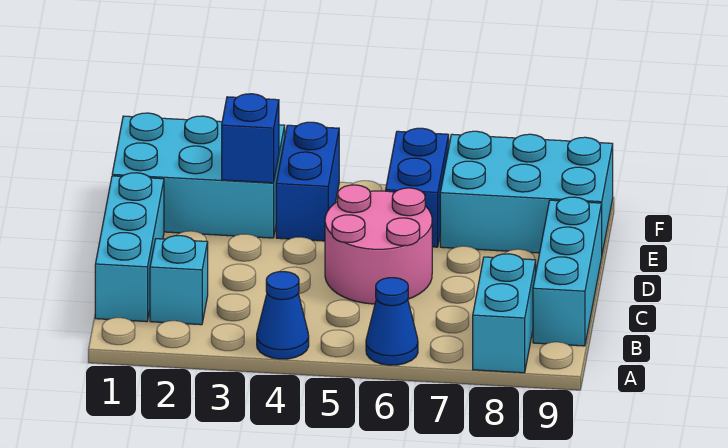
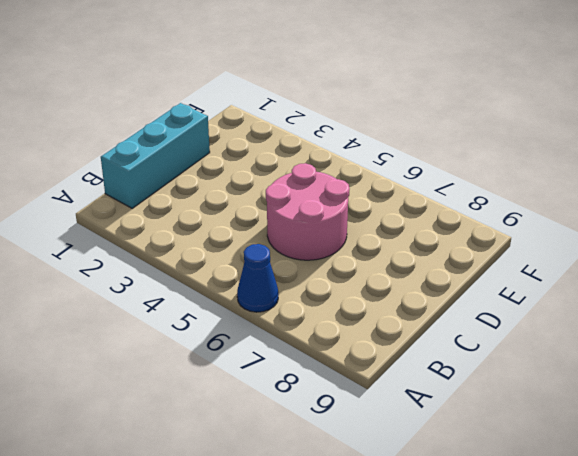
none -> blue cone A4 level 1
none -> cyan brick A8:B8 level 1
none -> cyan brick B2 level 1

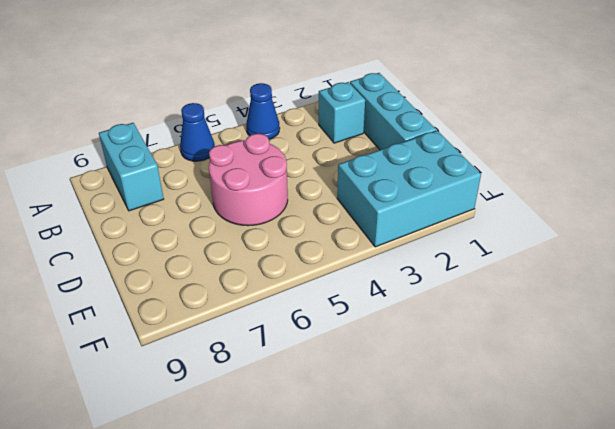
none -> cyan brick B9:D9 level 1
none -> blue brick E4:F4 level 1
none -> blue brick E6:F6 level 1

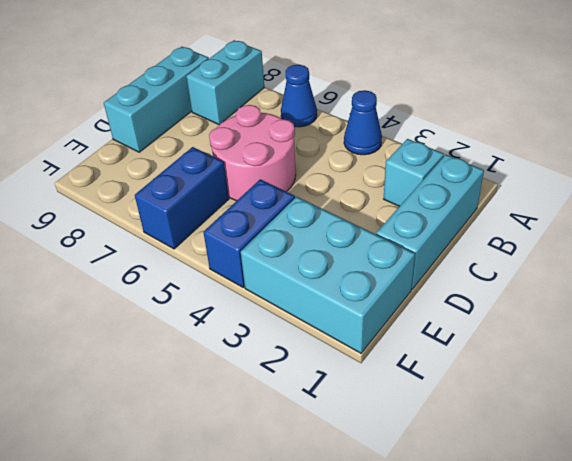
none -> cyan brick E7:F9 level 1
none -> blue brick E3 level 2

